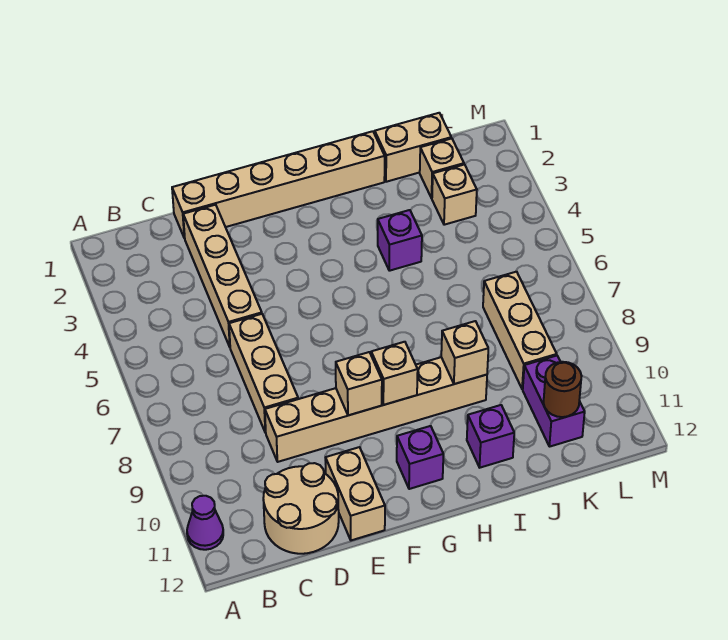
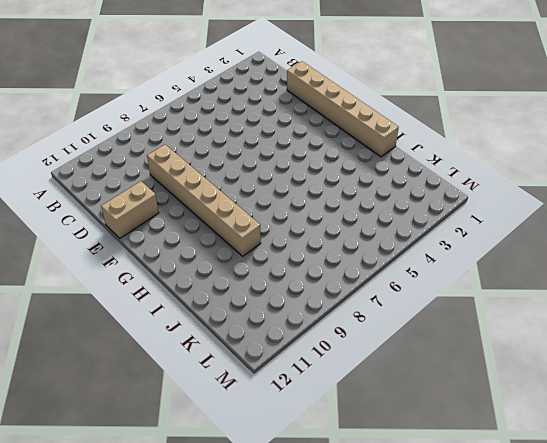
none -> purple cone A11 level 1
none -> tan round brick C11:D12 level 1
none -> tan brick D2:D5 level 1

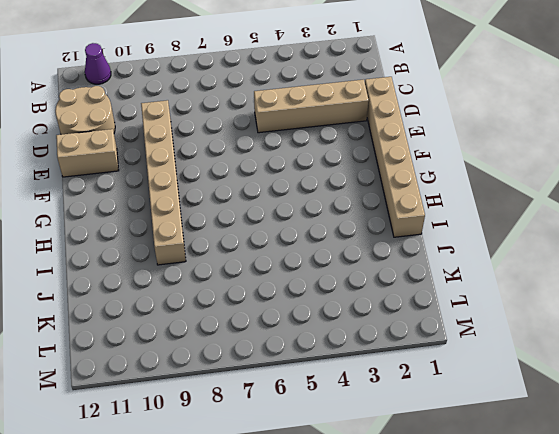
none -> tan brick D6:D8 level 1
none -> purple brick G11 level 1
none -> purple brick I4 level 1

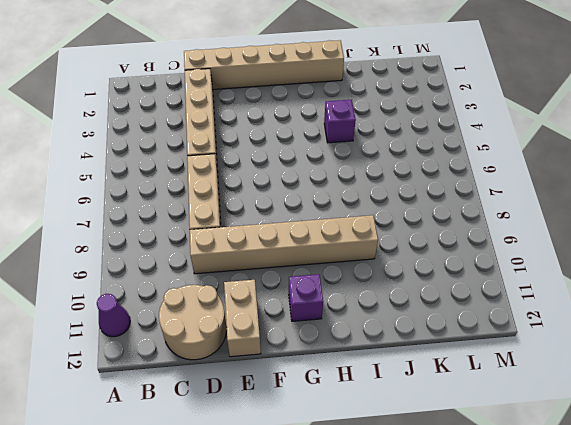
none -> purple brick I11 level 1
none -> tan brick J1:K1 level 1
none -> tan brick K2 level 1

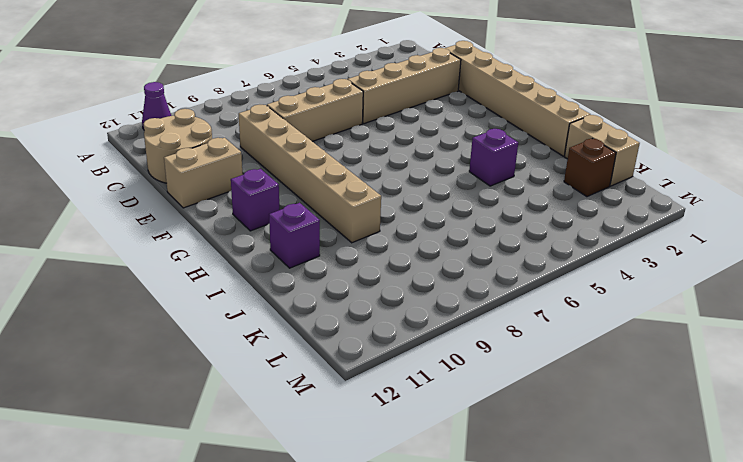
brown brick K2 level 1 -> tan brick K2 level 1
none -> tan brick K3 level 1
none -> tan brick K7:K9 level 1
none -> purple brick K10:K11 level 1

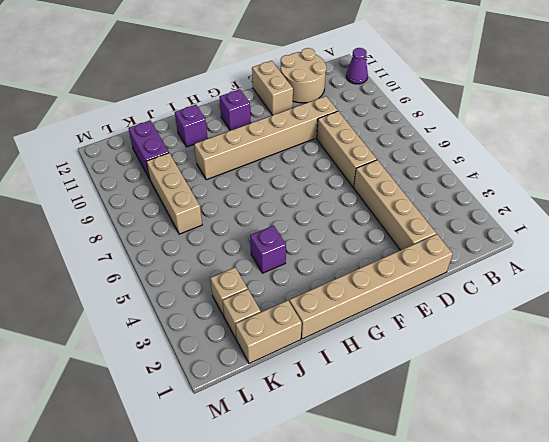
none -> tan brick F9 level 2
none -> tan brick G9 level 2
none -> tan brick I9 level 2

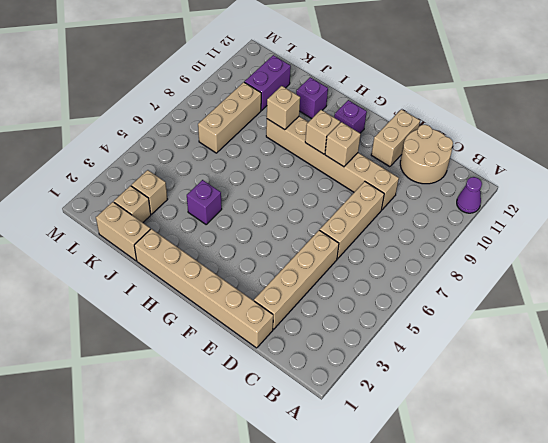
none -> brown round brick K11 level 2

